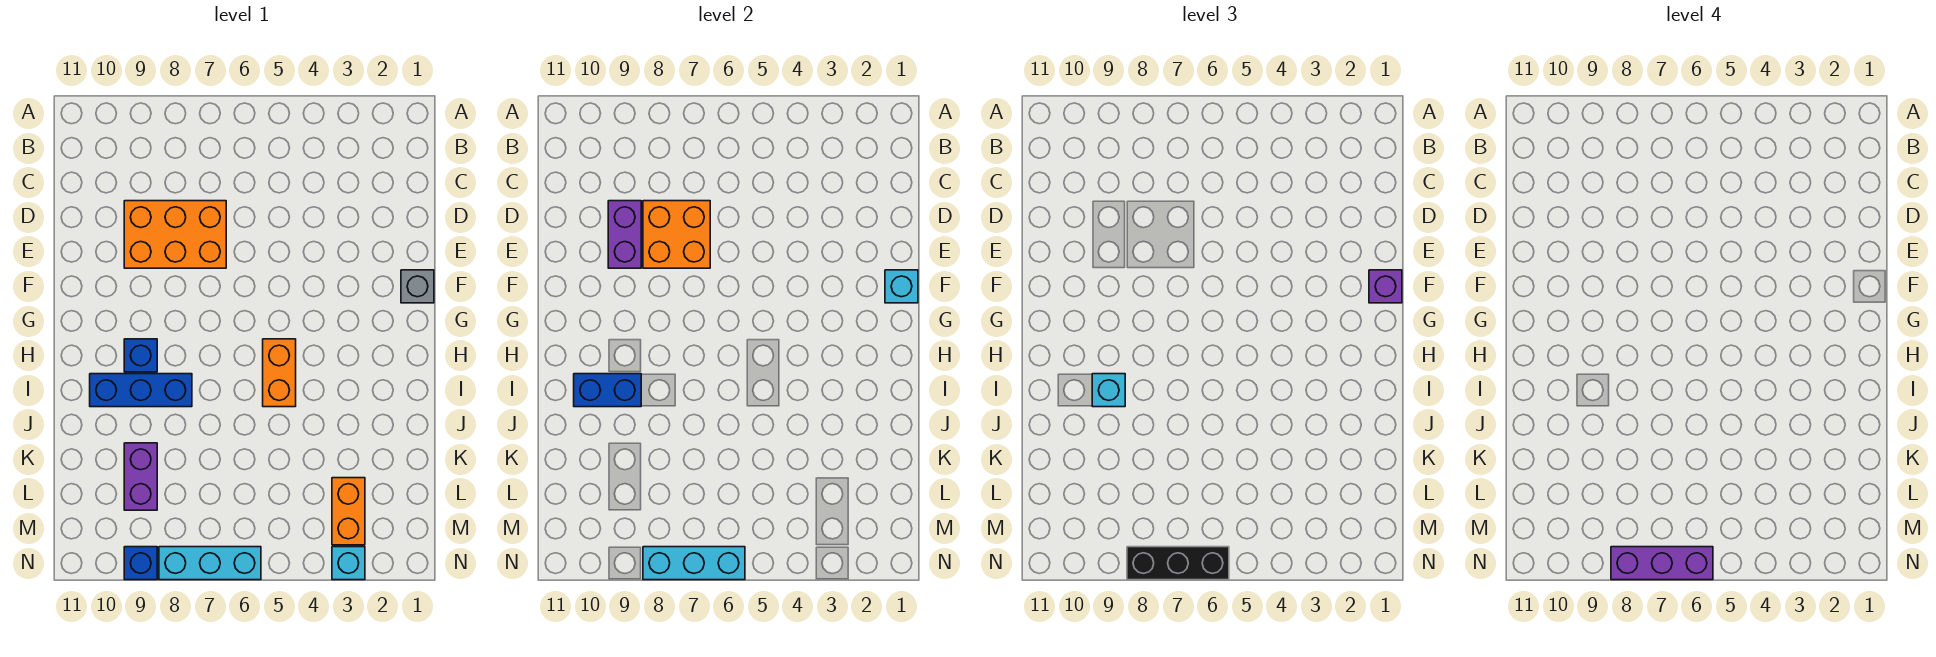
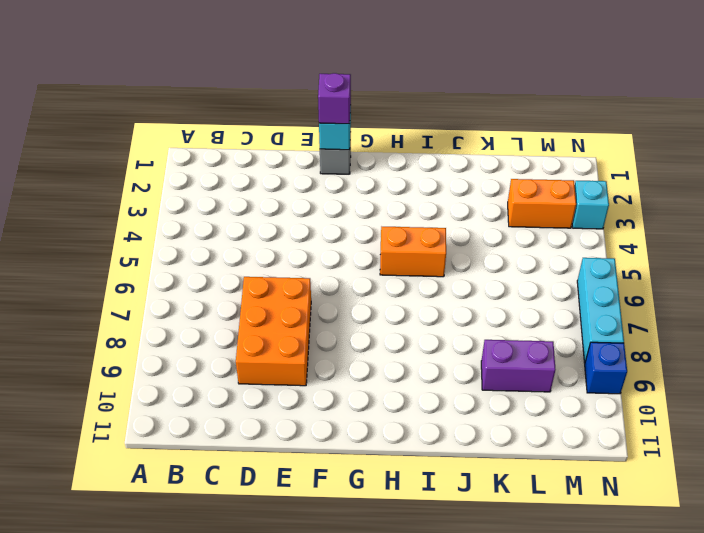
none -> blue brick H9 level 1
none -> blue brick I8:I10 level 1
none -> orange brick D7:E8 level 2

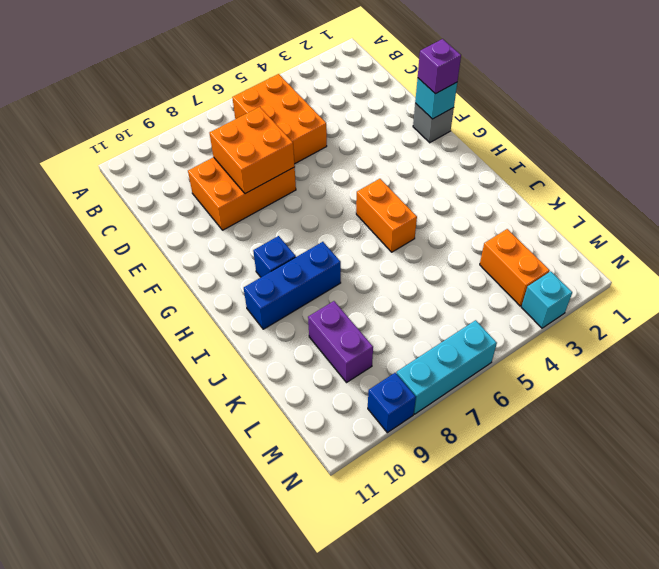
orange brick B5:D6 level 1 -> none
none -> purple brick D9:E9 level 2
none -> blue brick I9:I10 level 2
none -> cyan brick N6:N8 level 2

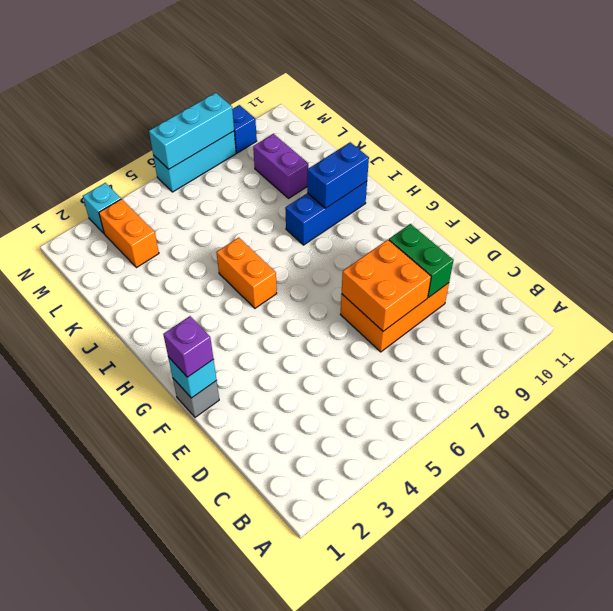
green brick D9:E9 level 2 -> purple brick D9:E9 level 2
none -> blue brick H9 level 1
none -> cyan brick I9 level 3
none -> black brick N6:N8 level 3

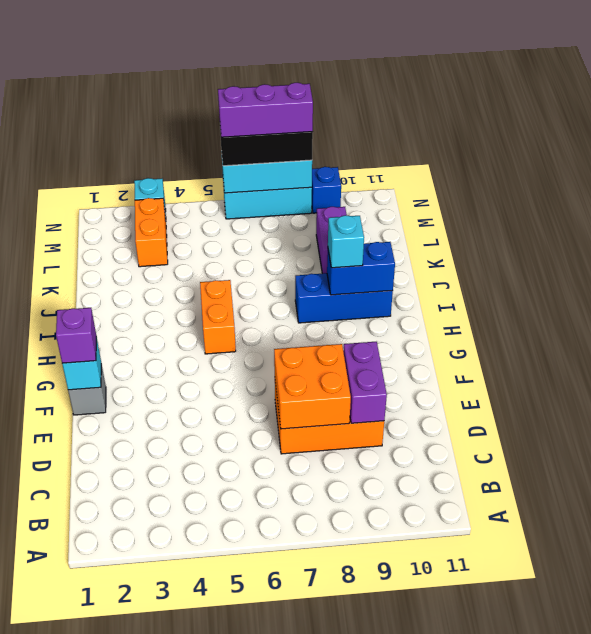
none -> blue brick H9 level 1

